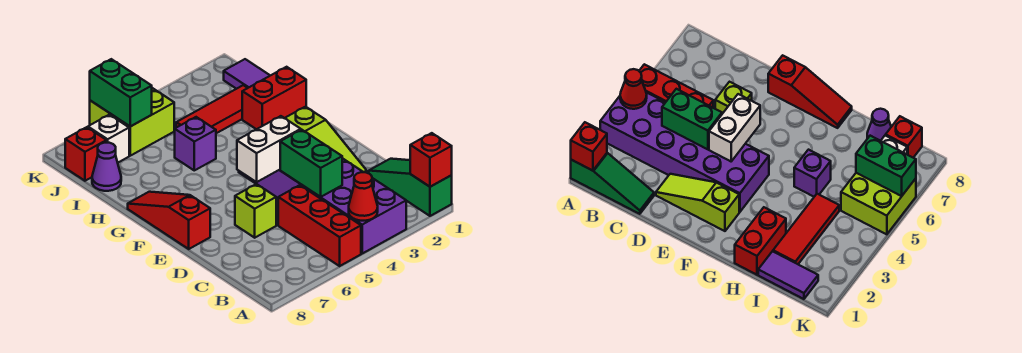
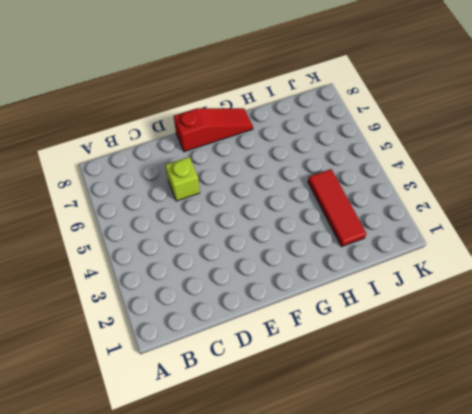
none -> green slope A1:C1 level 1 top A
none -> purple brick A3:F4 level 1
none -> red brick A5:C5 level 1

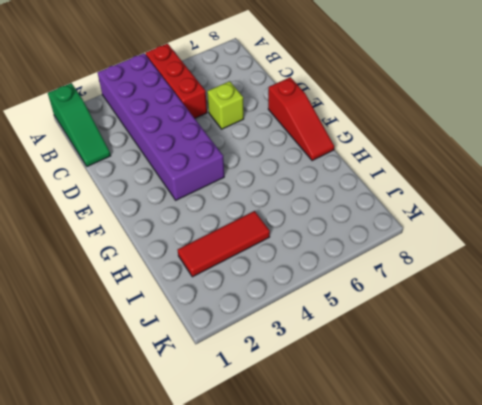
none -> lime slope D2:F2 level 1 top F
none -> red brick H1:H2 level 1
none -> purple brick H5 level 1

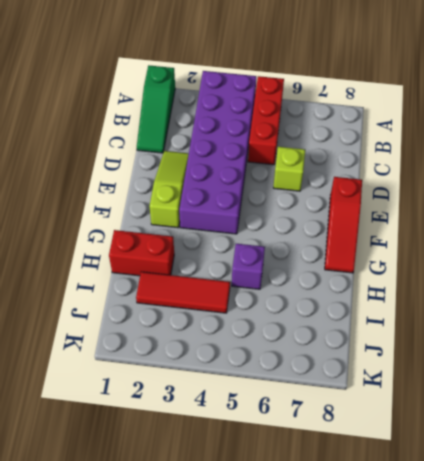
none -> purple tile I1:J1 level 1
none -> purple cone I8 level 1
none -> lime brick J5:K6 level 1

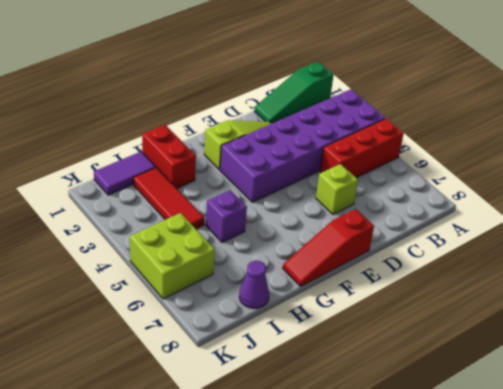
none -> white brick J7 level 1
none -> red brick J8 level 1
none -> red brick A1 level 2

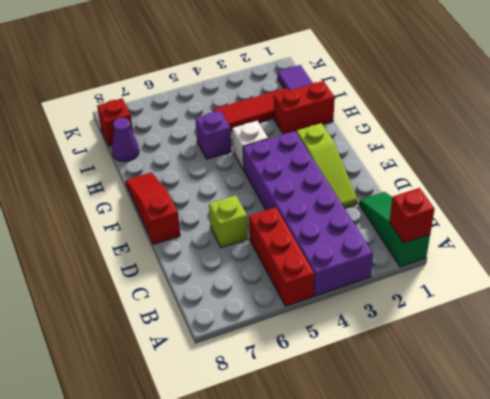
white brick G4 level 1 -> white brick J7 level 1
none -> lime brick J5:K6 level 1
none -> red cone A4 level 2
none -> green brick C4:D4 level 2

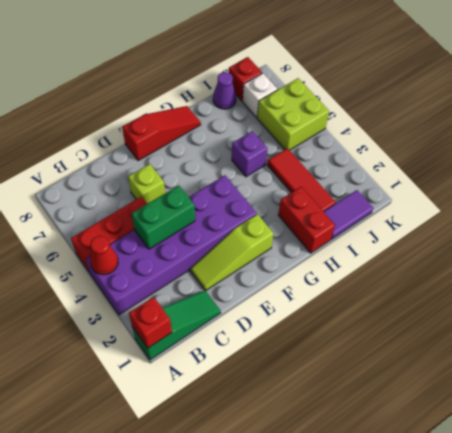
none -> white brick E4:E5 level 2
none -> green brick J6:K6 level 2

